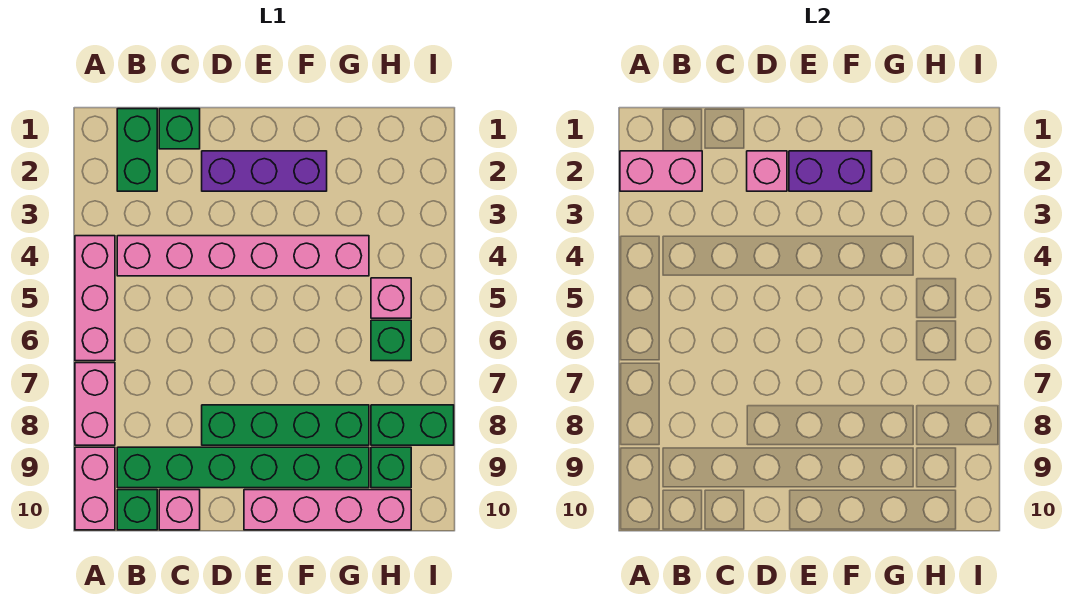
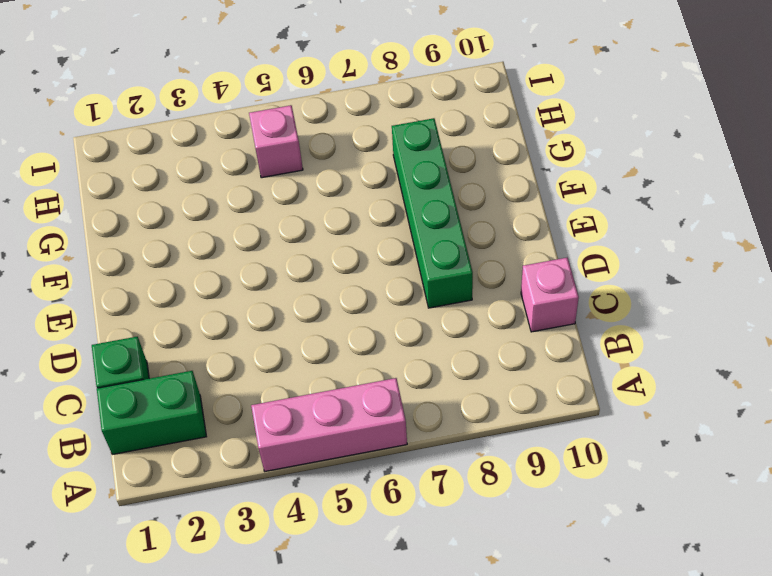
none -> pink brick A7:A8 level 1
none -> pink brick A9:A10 level 1
none -> pink brick B4:G4 level 1

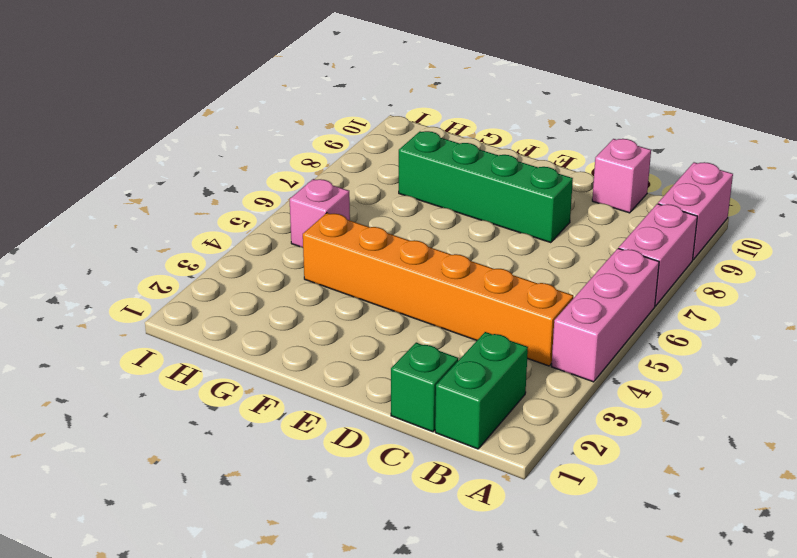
orange brick B4:G4 level 1 -> pink brick B4:G4 level 1
none -> green brick B9:G9 level 1
none -> green brick B10 level 1
none -> purple brick D2:F2 level 1

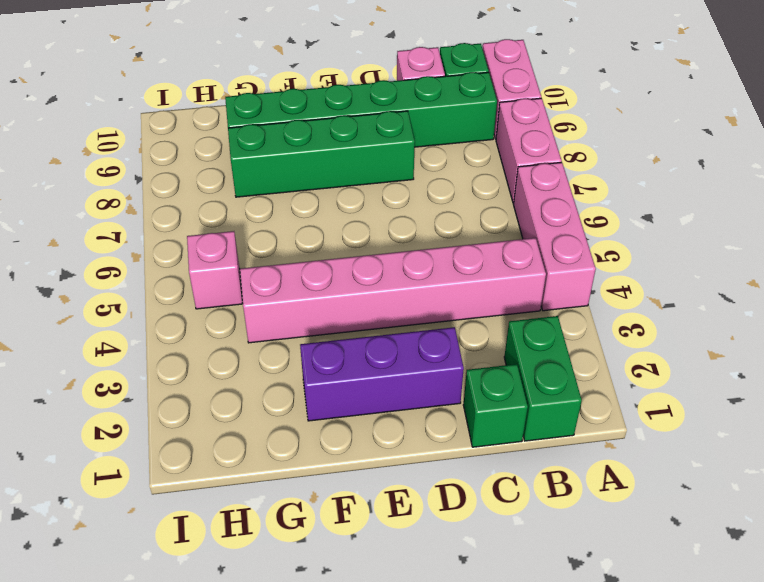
none -> pink brick E10:H10 level 1
none -> green brick H6 level 1
none -> green brick H8:I8 level 1

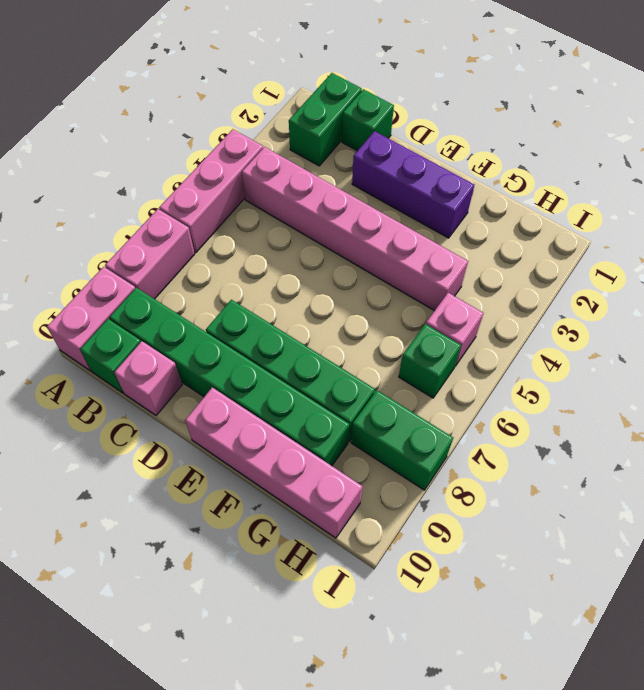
none -> green brick H9 level 1
none -> pink brick A2:B2 level 2
none -> pink brick D2 level 2

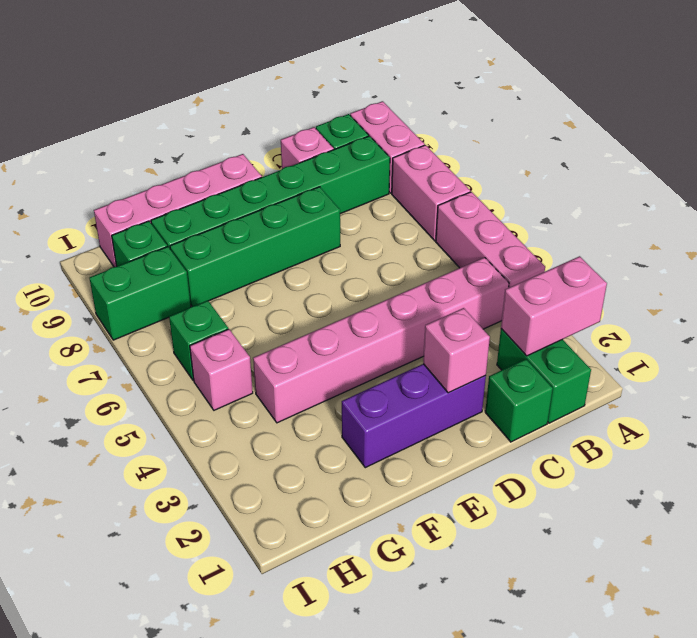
none -> purple brick E2:F2 level 2

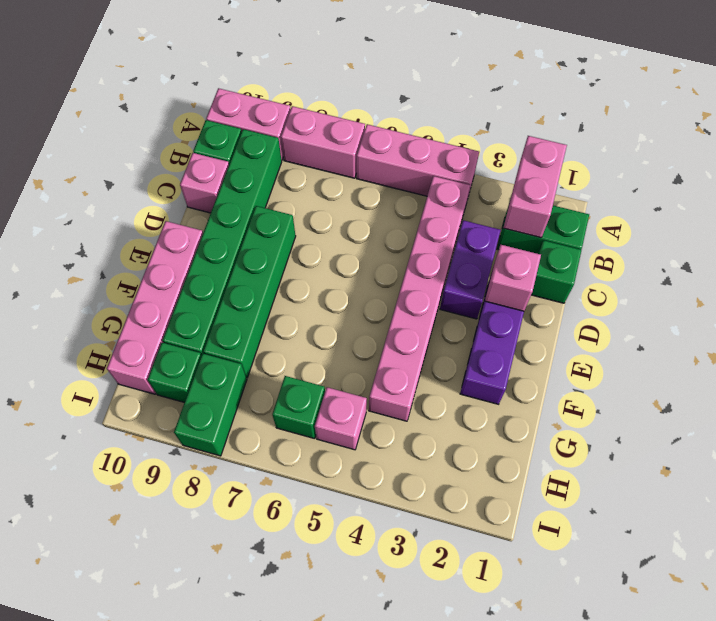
purple brick C3:D3 level 1 -> purple brick E2:F2 level 2

